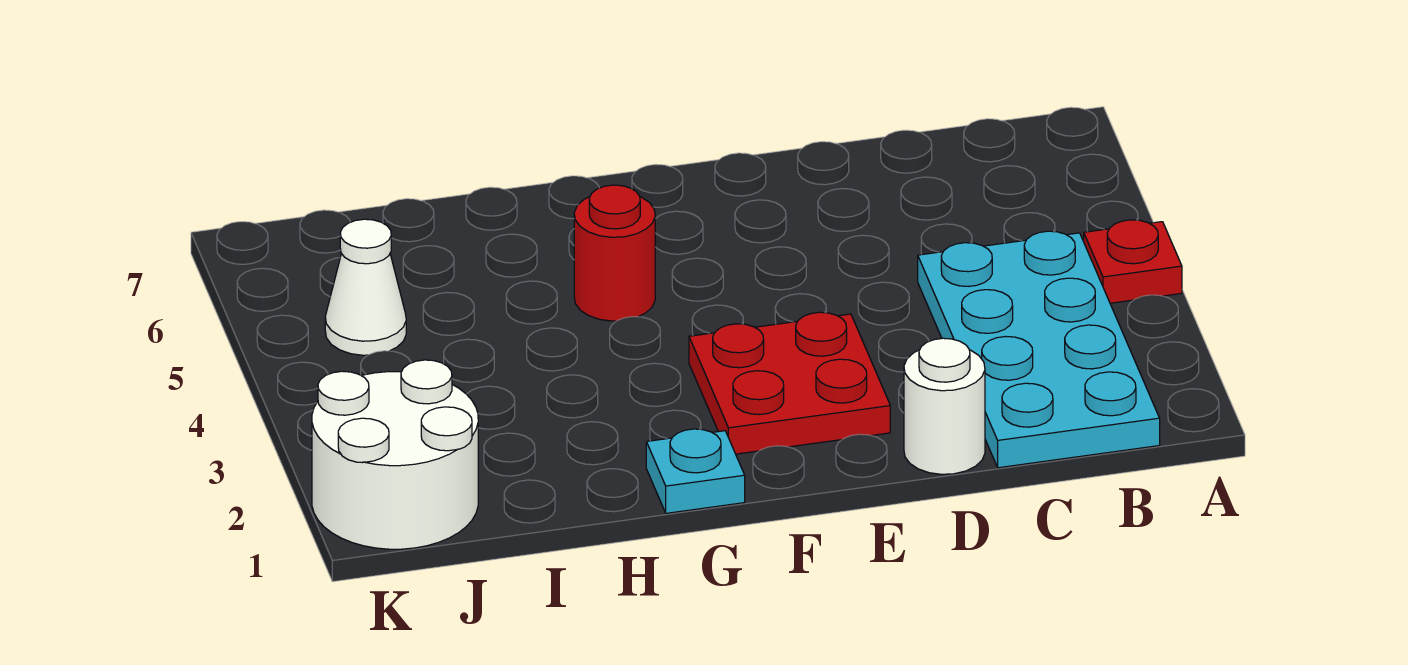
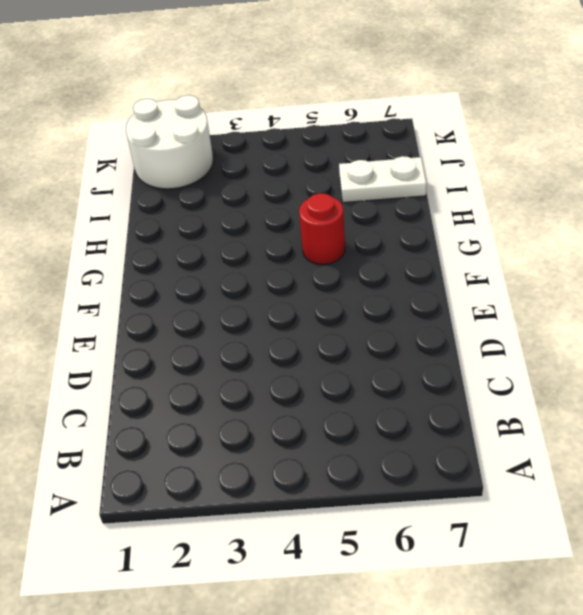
white plate I6:I7 level 1 -> none
none -> red plate A4 level 1
none -> cyan plate B1:C4 level 1

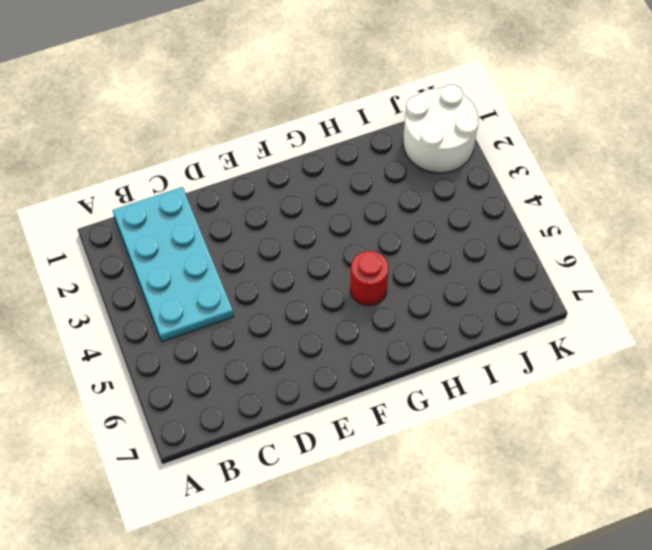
none -> red plate A4 level 1
none -> white round brick D1 level 1

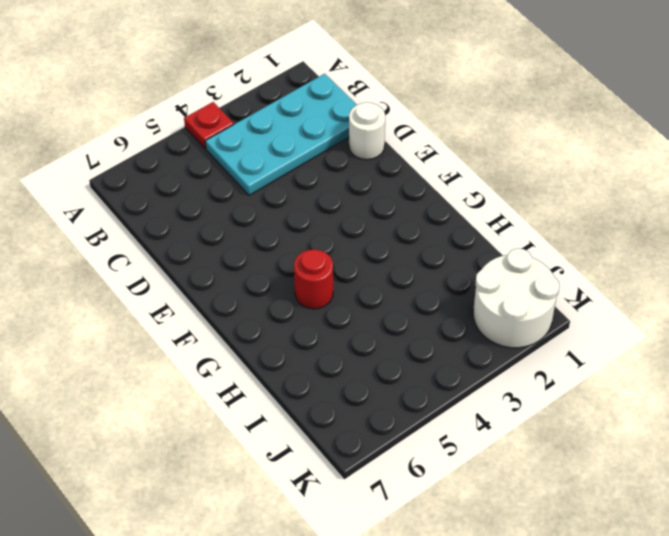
none -> red plate E2:F3 level 1
none -> cyan plate G1 level 1

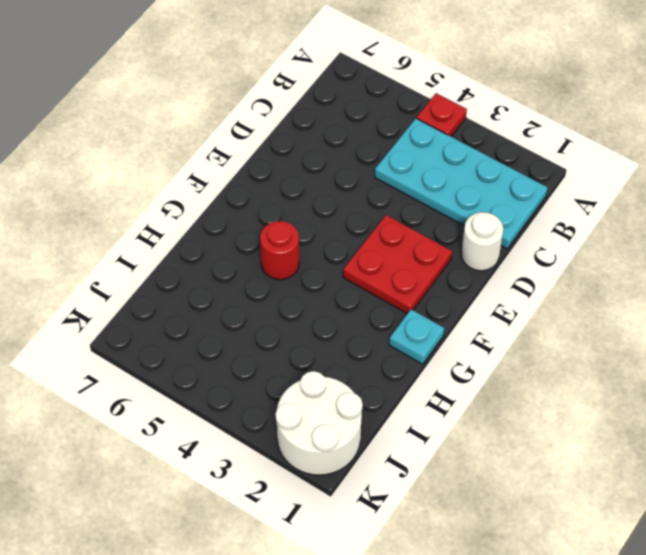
none -> white cone J5 level 1

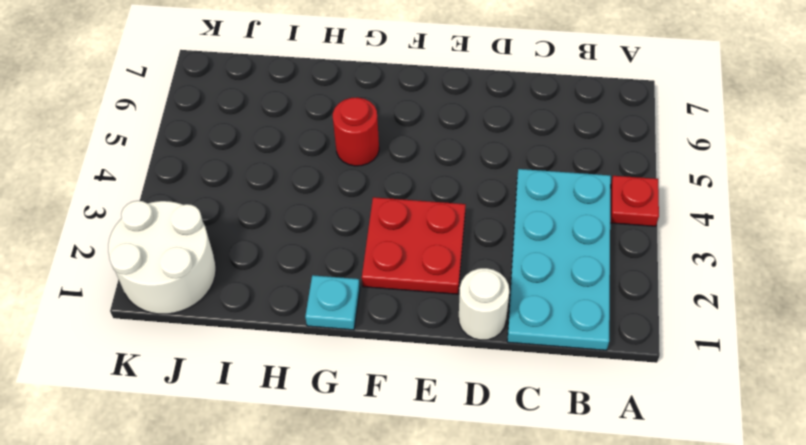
none -> white cone J5 level 1

